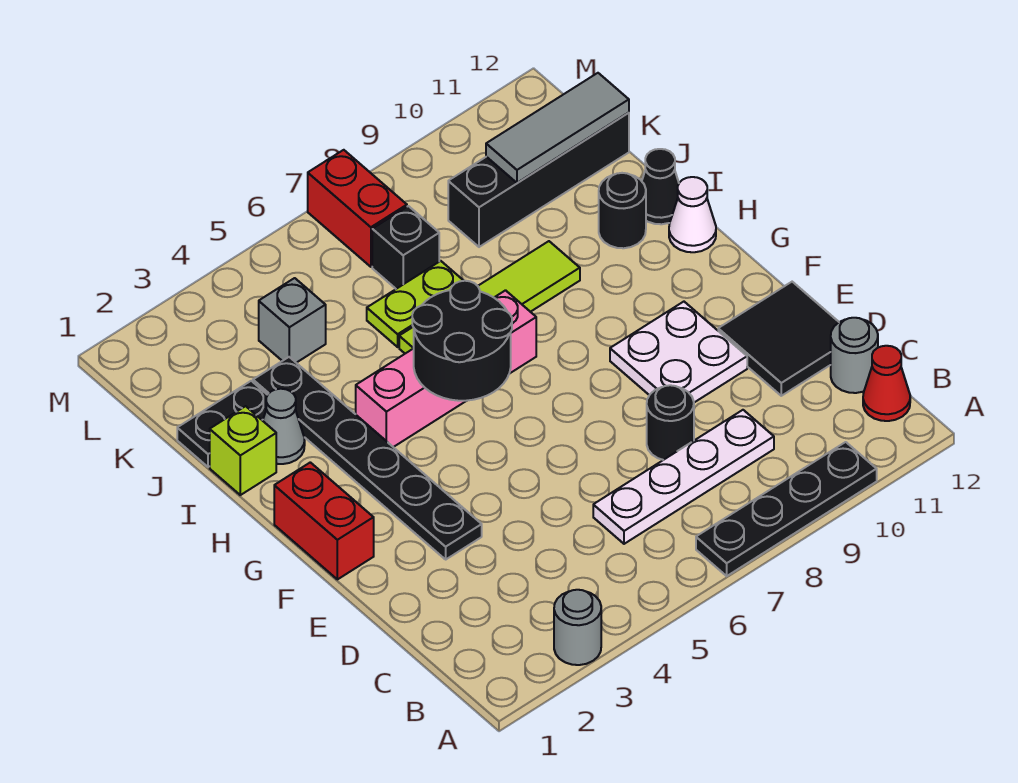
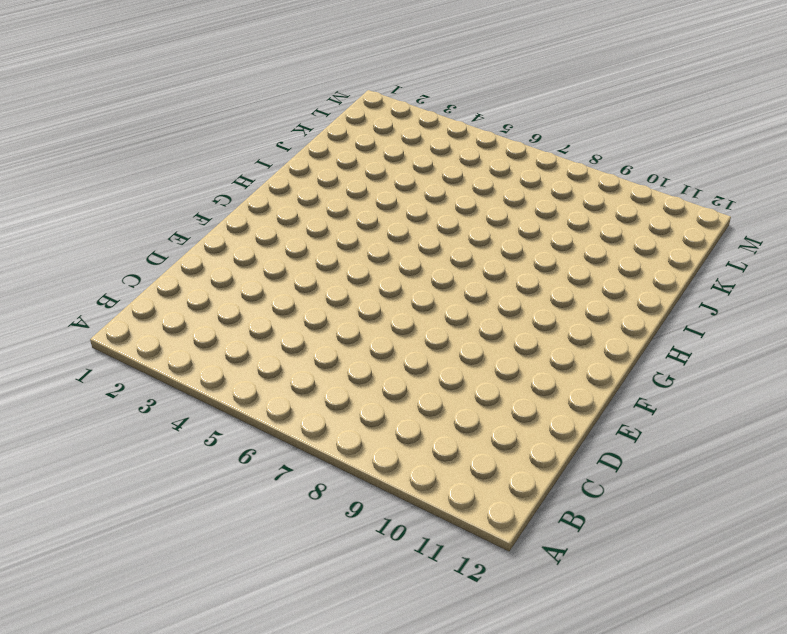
none -> grey round brick A3 level 1
none -> black plate A7:A10 level 1
none -> red cone B12 level 1

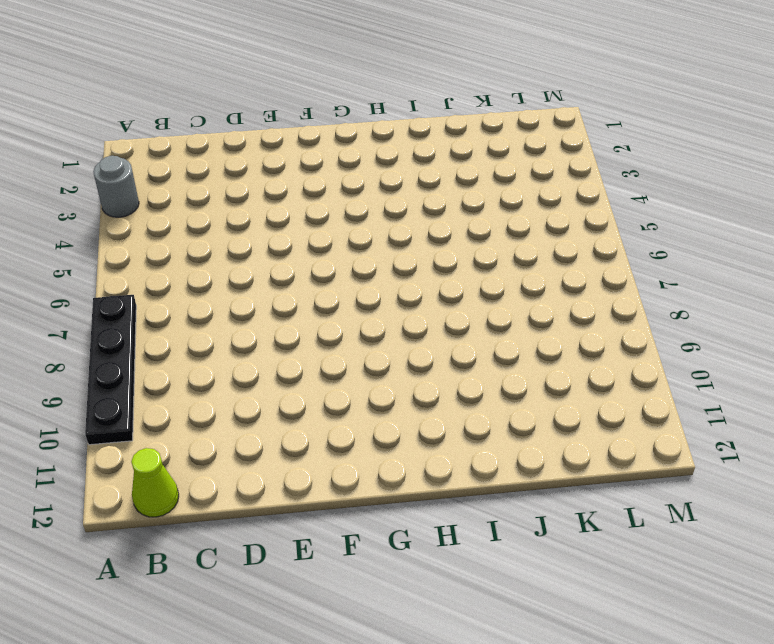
lime cone B12 level 1 -> red cone B12 level 1
none -> white plate C6:C9 level 1
none -> grey round brick C12 level 1
none -> black round brick D8 level 1

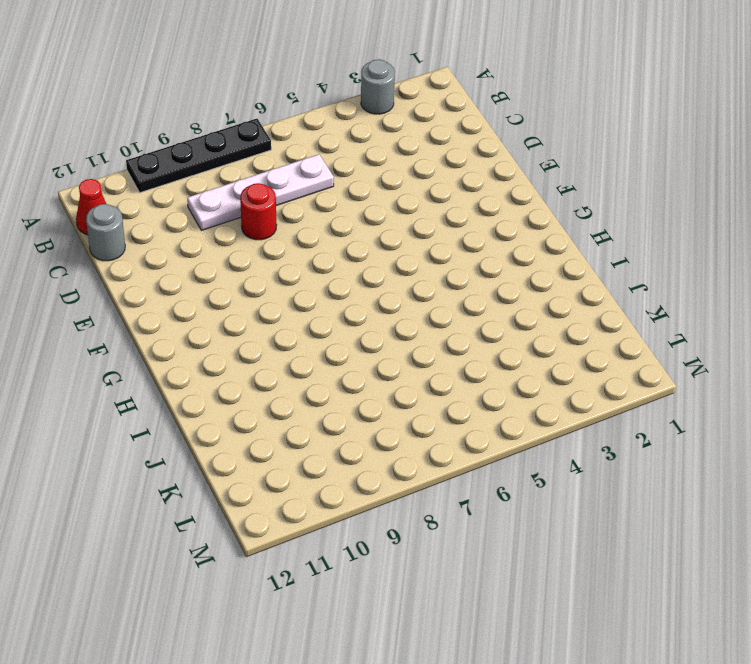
red round brick D8 level 1 -> black round brick D8 level 1
none -> black tile D11:E12 level 1
none -> black plate E3:J3 level 1
none -> white plate E9:F10 level 1

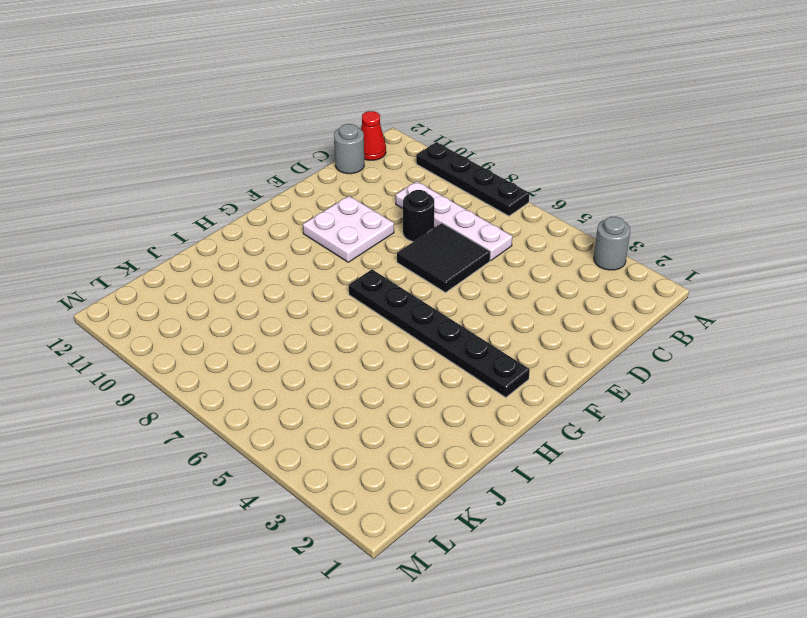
black tile D6:E7 level 1 -> black tile D11:E12 level 1
black plate G2:G7 level 1 -> black plate E3:J3 level 1
none -> red brick F1:G1 level 1
none -> pink brick H4:H7 level 1
none -> white cone H12 level 1

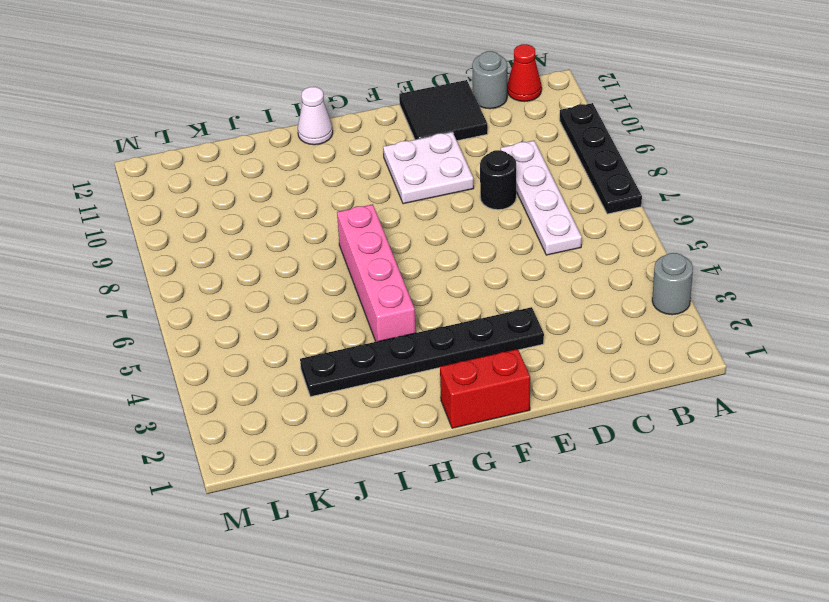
none -> lime brick I1 level 1
none -> grey cone I2 level 1
none -> lime tile I6:I9 level 1

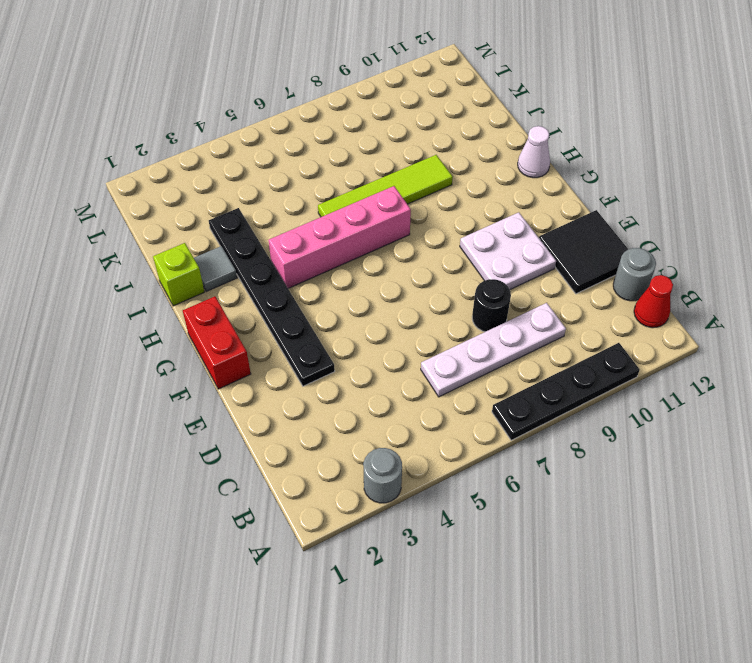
grey tile I2 level 1 -> grey cone I2 level 1
none -> black round brick I11 level 1
none -> black cone I12 level 1
none -> black plate J1:J2 level 1

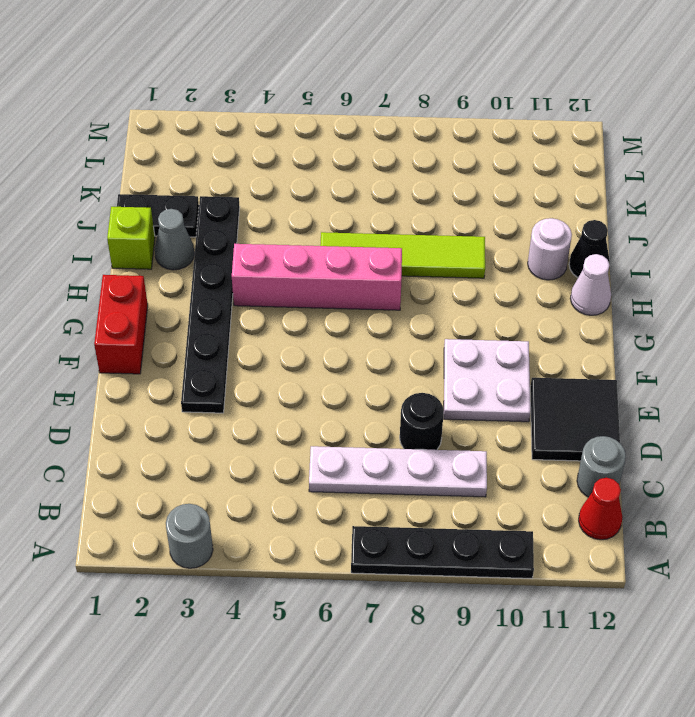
white round brick I11 level 1 -> black round brick I11 level 1
none -> lime plate J6:J7 level 1
none -> grey brick K4 level 1
none -> black brick K7 level 1

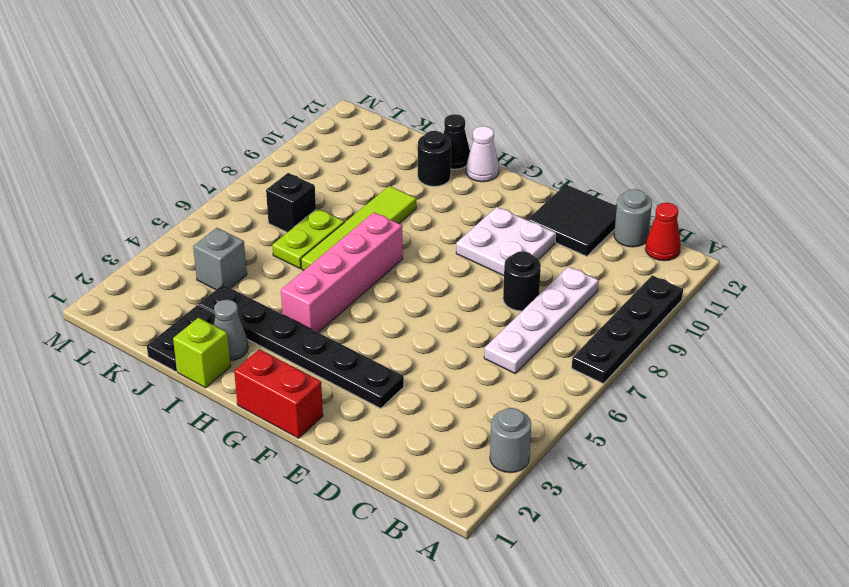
none -> black brick K9:K12 level 1
none -> red brick L7:M7 level 1
none -> black round brick G5:H6 level 2

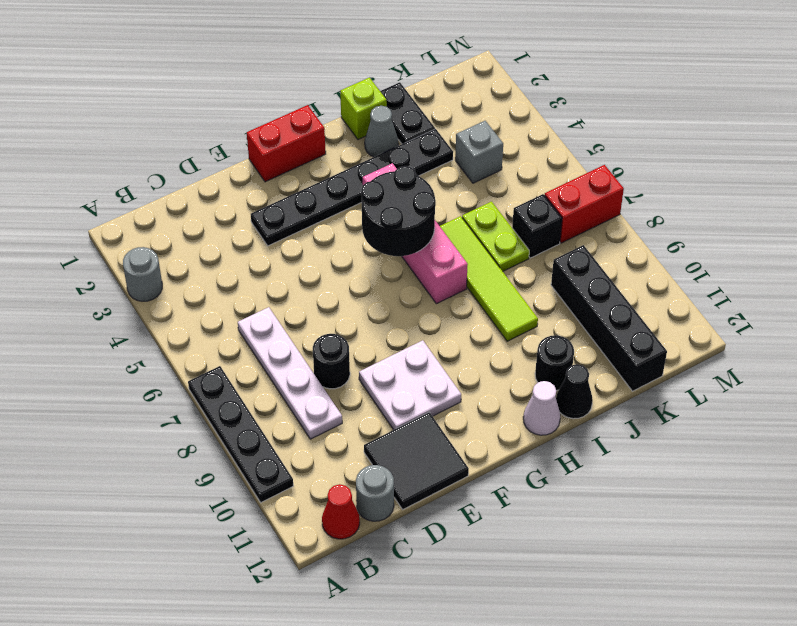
none -> grey tile K10:K12 level 2

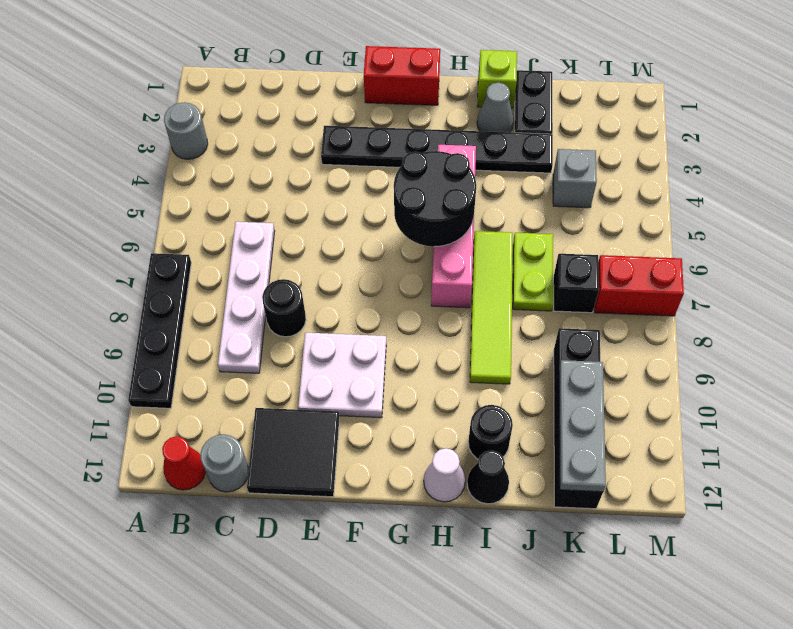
grey plate K10:K12 level 2 -> grey tile K10:K12 level 2

